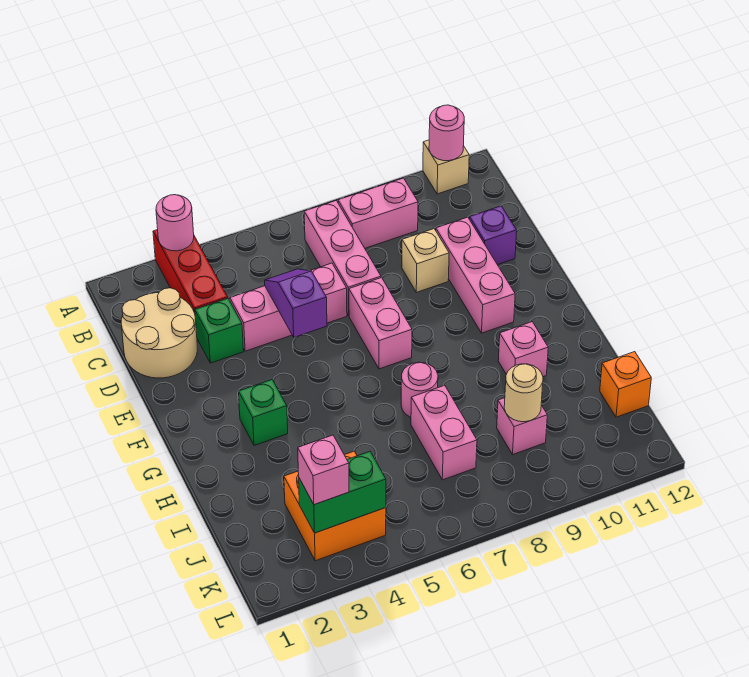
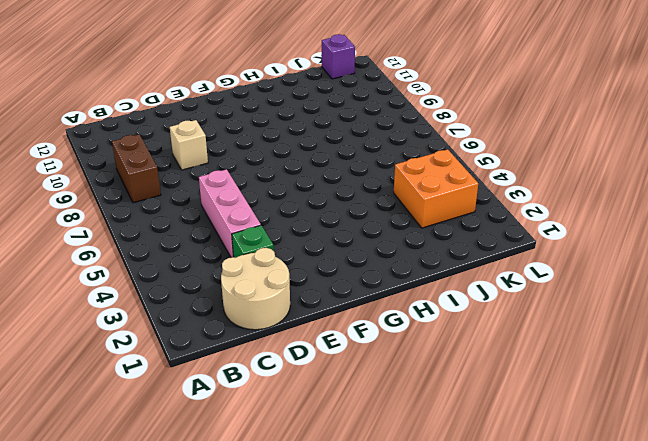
brown brick B8:B9 level 1 -> pink brick B8:B9 level 1
purple brick K12 level 1 -> purple brick D11 level 1
none -> red brick A3:C3 level 1
none -> tan brick A11 level 1
none -> pink brick B7:D7 level 1

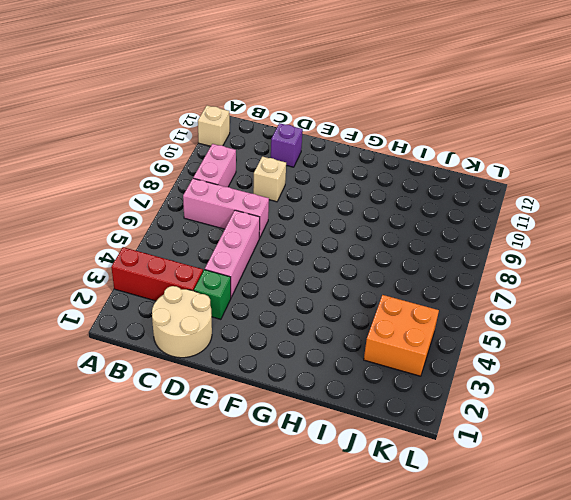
none -> pink brick D10:F10 level 1
none -> pink brick E7:F7 level 1
none -> green brick G3 level 1

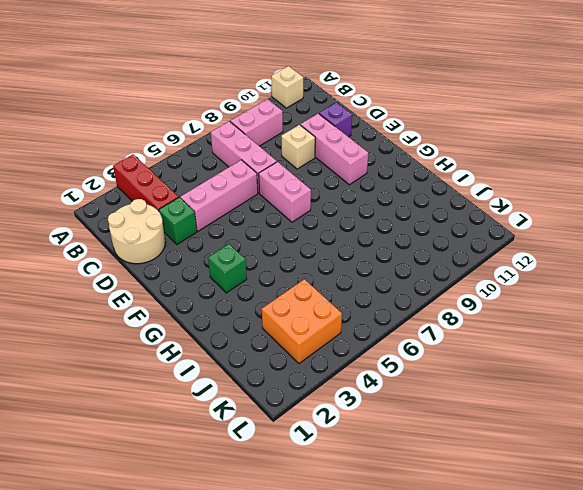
none -> pink round brick H7 level 1
none -> pink brick H10 level 1
none -> pink brick I7:J7 level 1

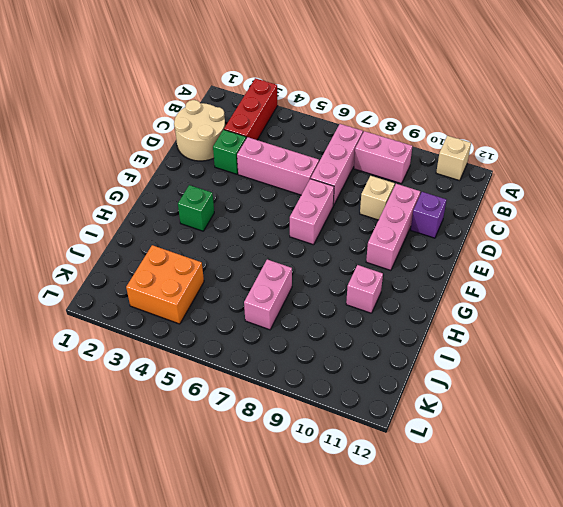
none -> pink round brick H7 level 1
none -> pink brick J9 level 1
none -> orange brick J12 level 1

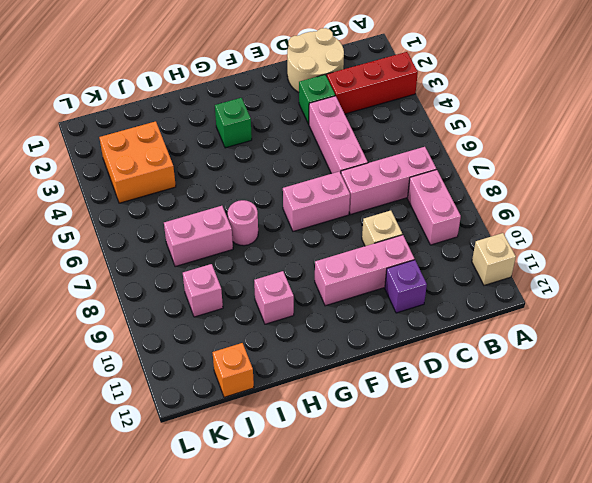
none -> pink round brick A3 level 2
none -> pink round brick A11 level 2
none -> purple slope D5:E5 level 2 top E

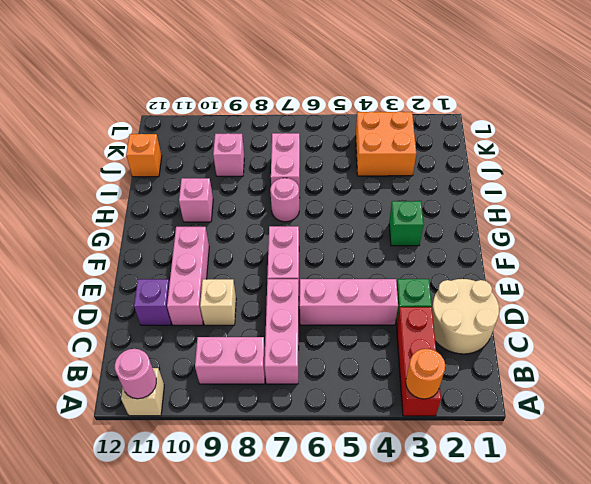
orange round brick A3 level 2 -> pink round brick A3 level 2
none -> purple slope D5:E5 level 2 top E
none -> tan round brick J9 level 2
none -> green brick K3:K4 level 2

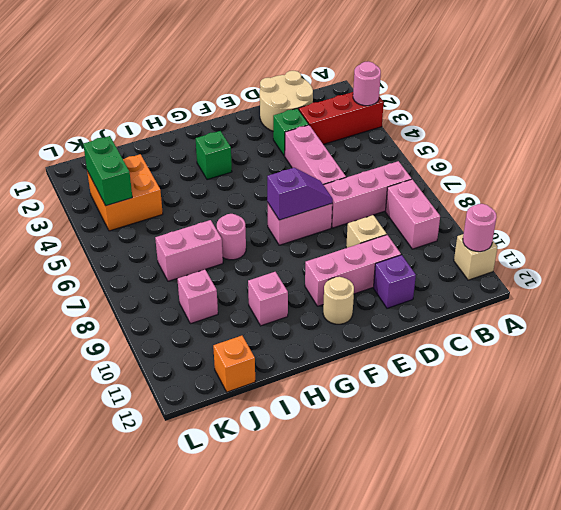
purple slope E7:F7 level 2 top F -> purple slope D5:E5 level 2 top E
tan round brick F11 level 1 -> tan round brick J9 level 2
none -> pink brick K3 level 3

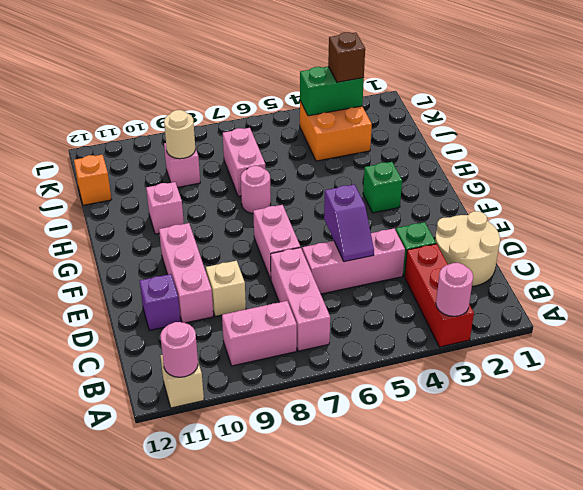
brown brick K3 level 3 -> pink brick K3 level 3

